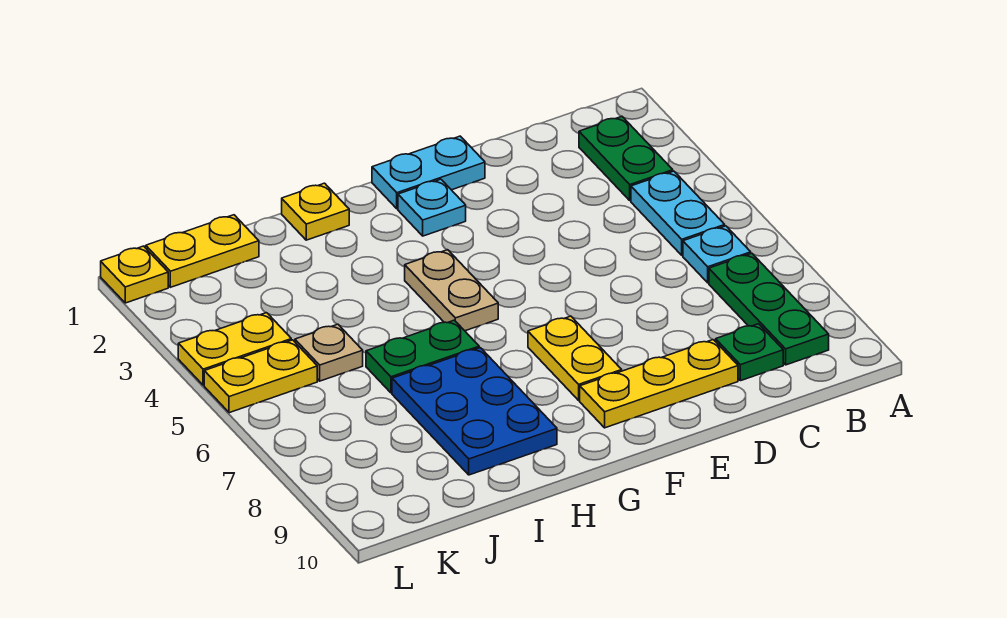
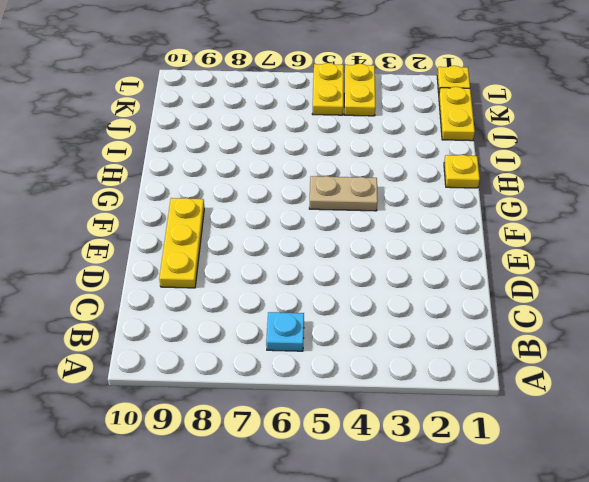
none -> green plate B2:B3 level 1
none -> cyan plate B4:B5 level 1
none -> green plate B7:B9 level 1

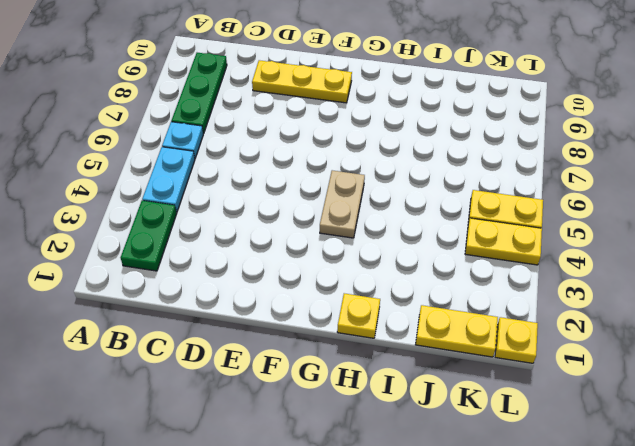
none -> green plate C9 level 1
none -> cyan plate E1:F1 level 1
none -> cyan plate F2 level 1

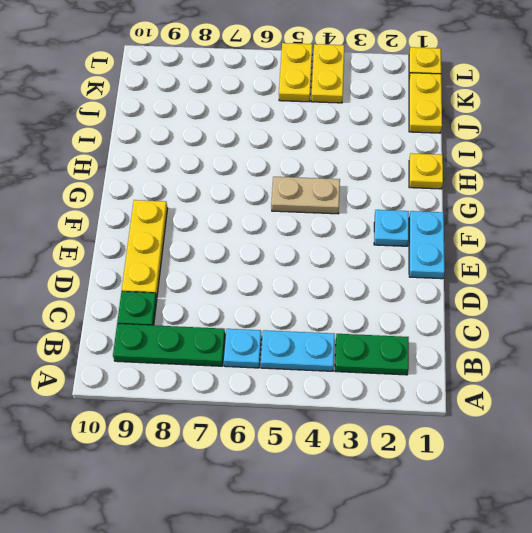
none -> yellow plate F7:F8 level 1
none -> green plate H6:I6 level 1
none -> blue plate H7:I9 level 1

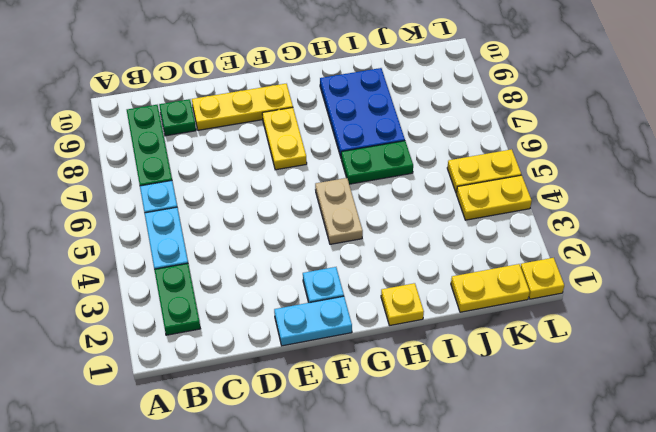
none -> tan plate J5 level 1

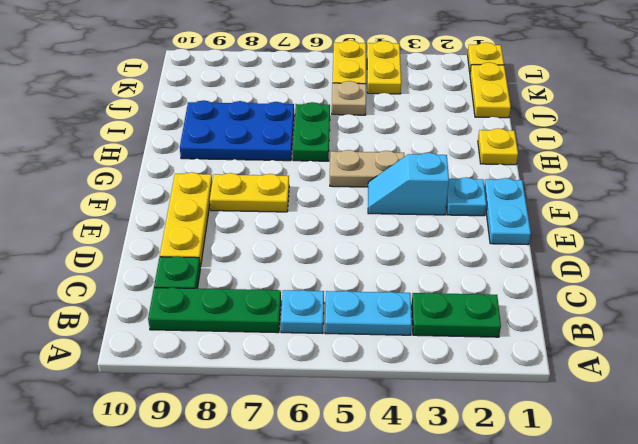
cyan slope F3:F4 level 1 top 3 -> none

